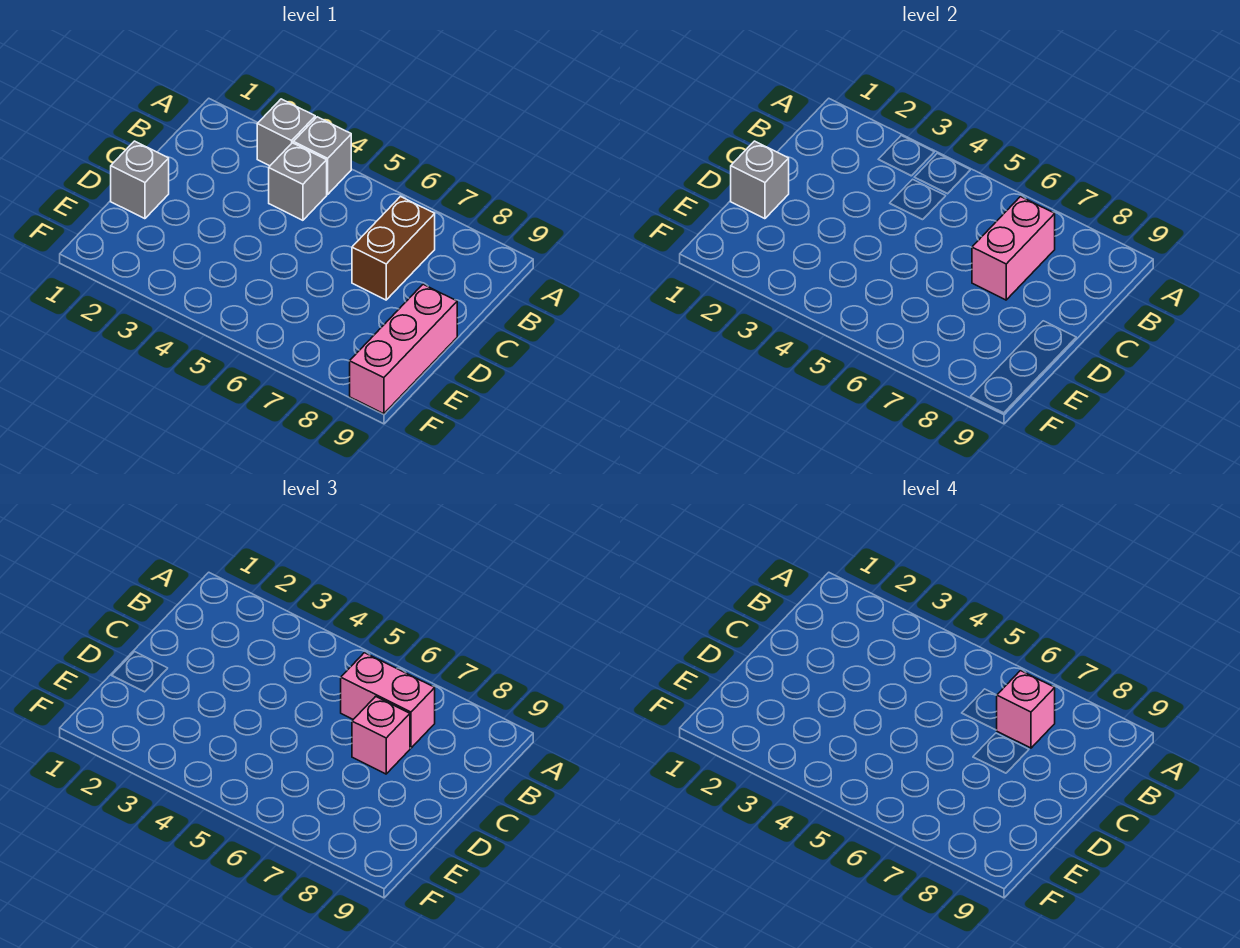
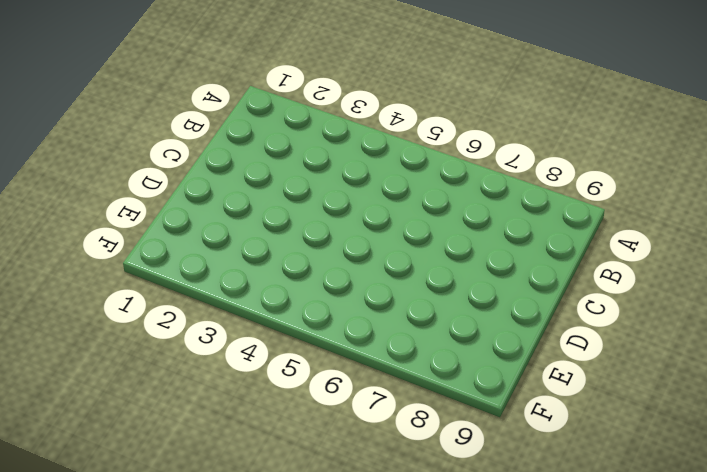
none -> grey brick A3 level 1
none -> grey brick A4 level 1

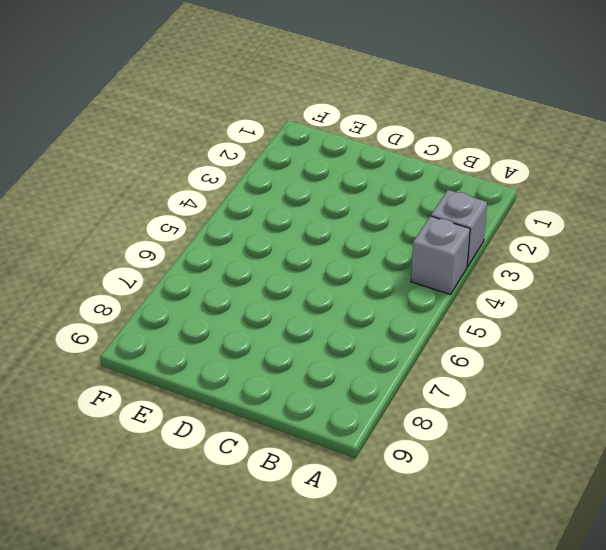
none -> grey brick B4 level 1
none -> brown brick B7:C7 level 1

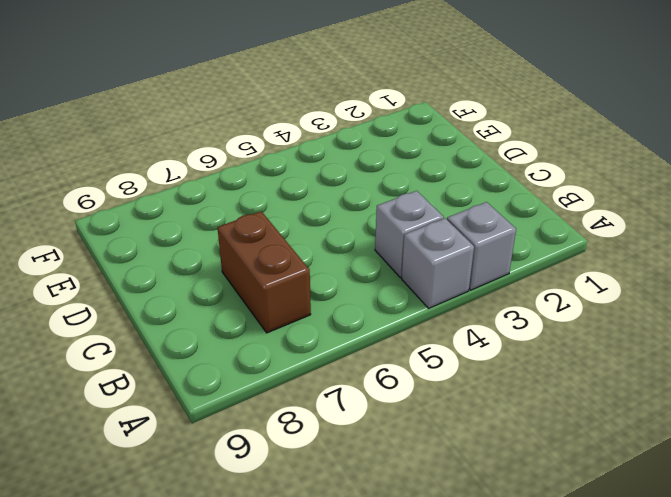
none -> grey brick D1 level 1
none -> pink brick D9:F9 level 1

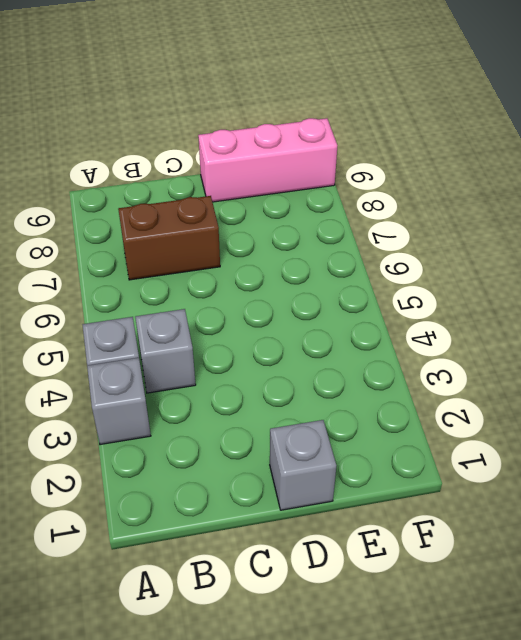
none -> pink brick B7:C7 level 2
none -> grey brick D1 level 2

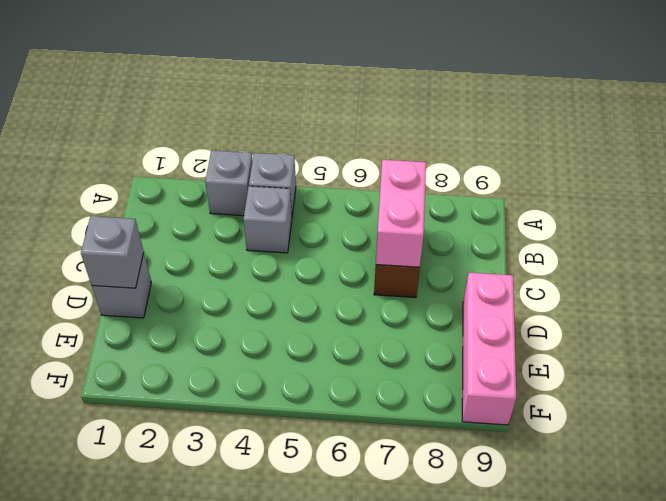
none -> pink brick B6:B7 level 3
none -> pink brick C7 level 3

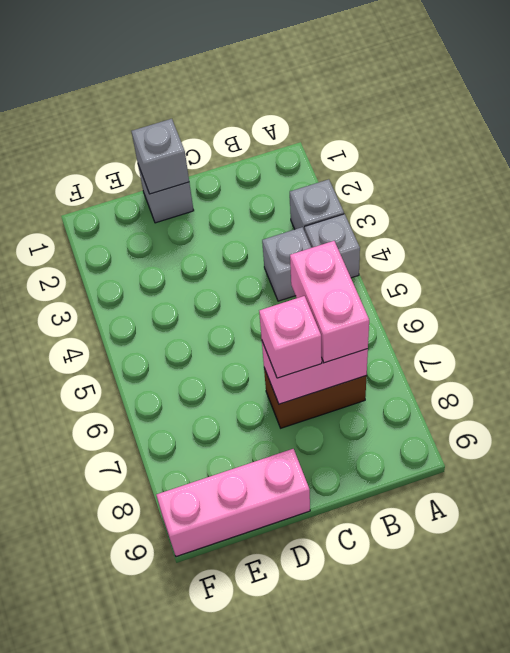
none -> pink brick B7 level 4

